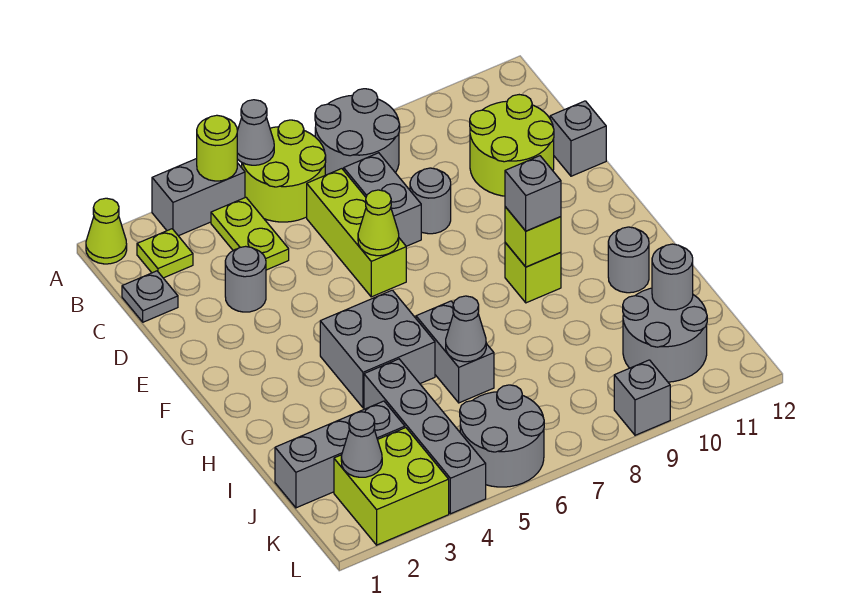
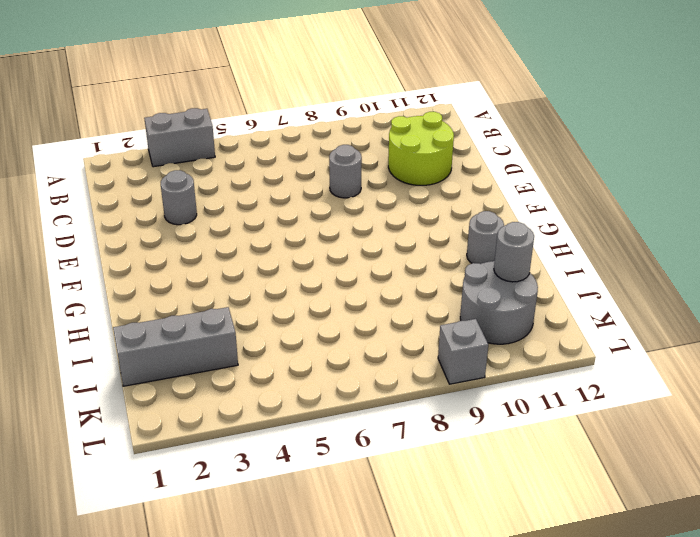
none -> lime cone A1 level 1
none -> lime round brick A5:B6 level 1
none -> grey round brick A7:B8 level 1
none -> lime plate B2 level 1

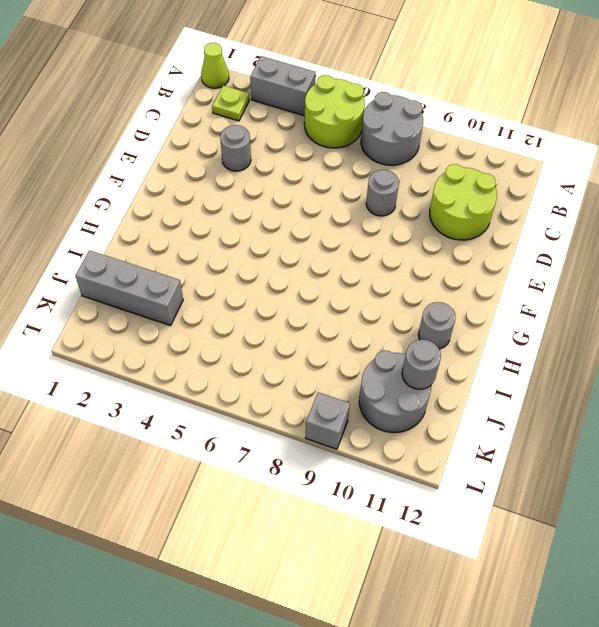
none -> lime plate B4:C4 level 1
none -> grey plate C1 level 1
none -> lime brick C6:E6 level 1
none -> grey brick C7:D7 level 1

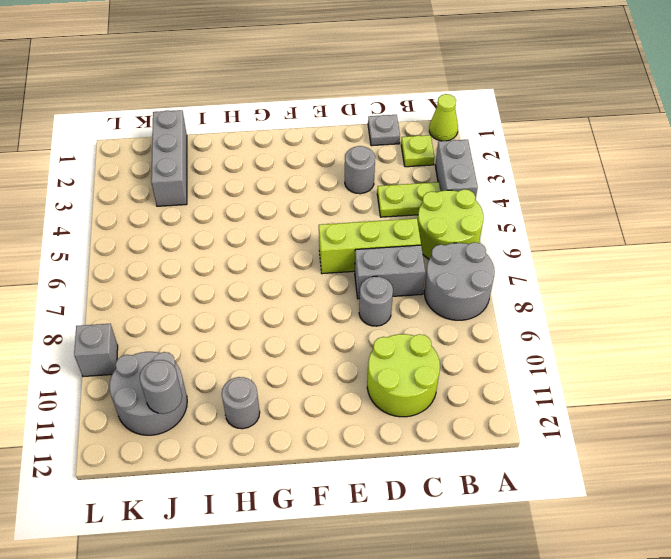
none -> grey brick D12 level 1
none -> grey brick G4:H5 level 1
none -> lime brick G9 level 1
none -> grey brick H6:I6 level 1

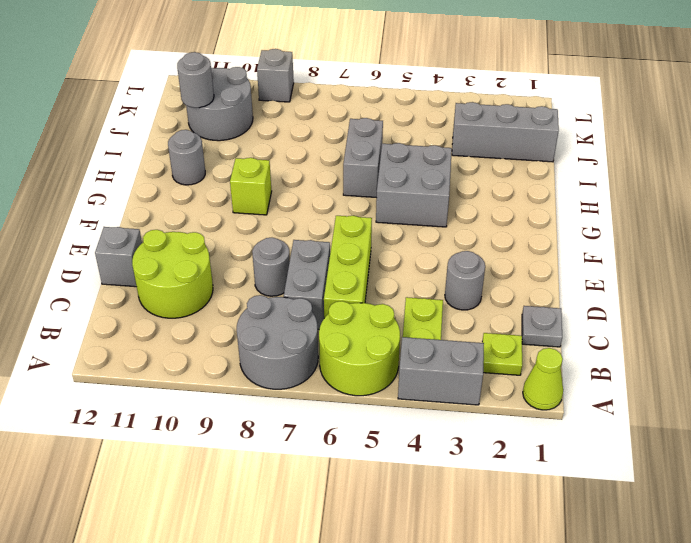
none -> grey brick I4:L4 level 1
none -> lime brick K2:L3 level 1
none -> grey round brick K5:L6 level 1
none -> lime round brick A4 level 2

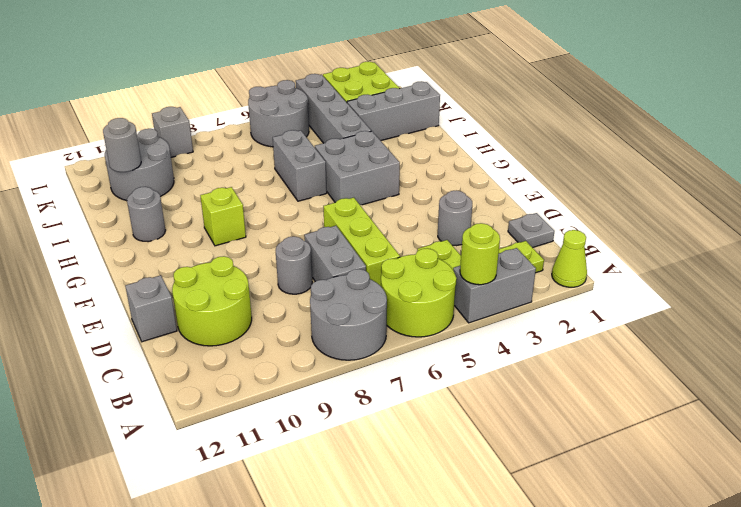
none -> grey cone A5 level 2
none -> lime cone E6 level 2
none -> lime brick G9 level 2
none -> grey cone I6 level 2

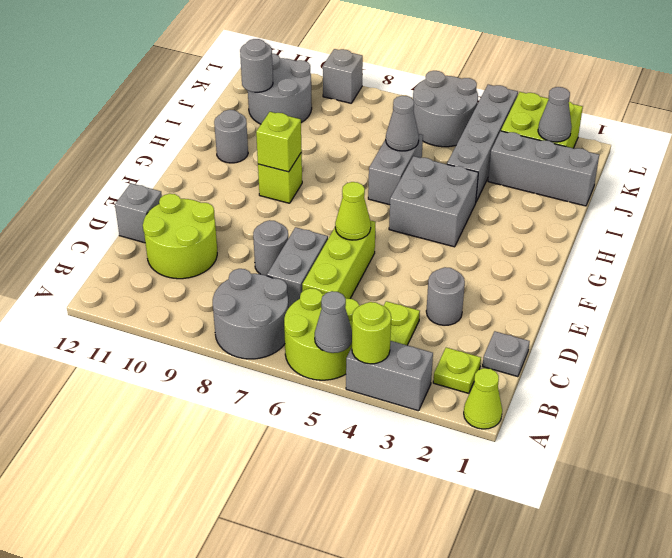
none -> grey brick G9 level 3

